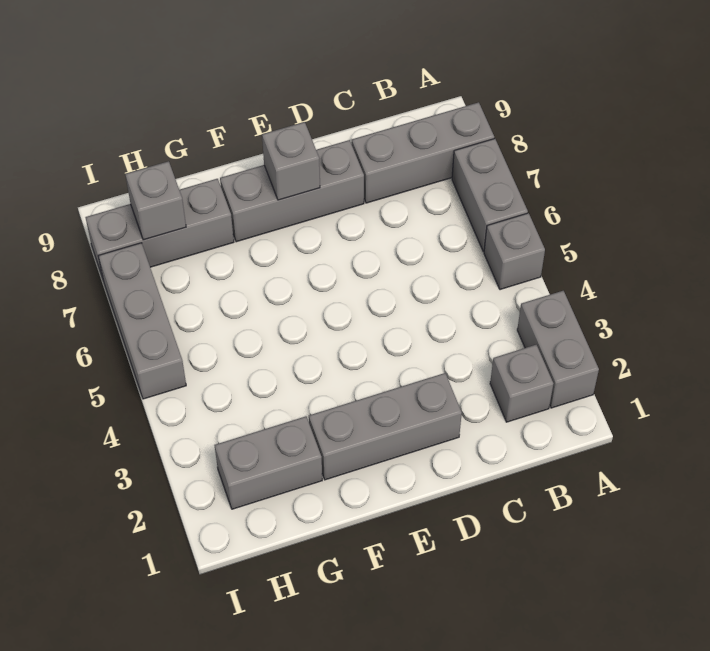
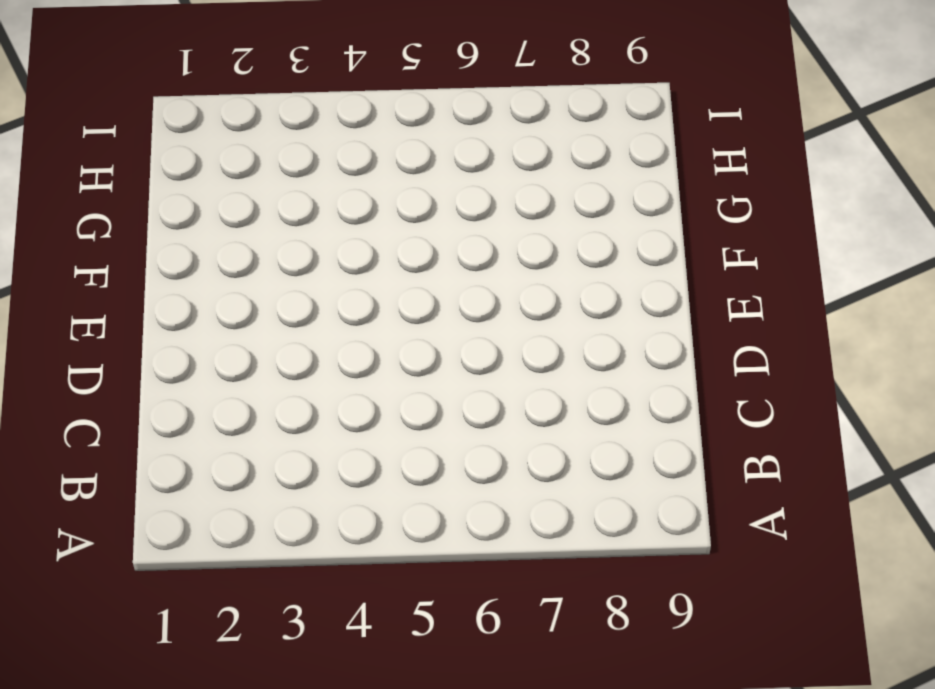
none -> grey brick A2:A3 level 1
none -> grey brick A5 level 1
none -> grey brick A6:A7 level 1

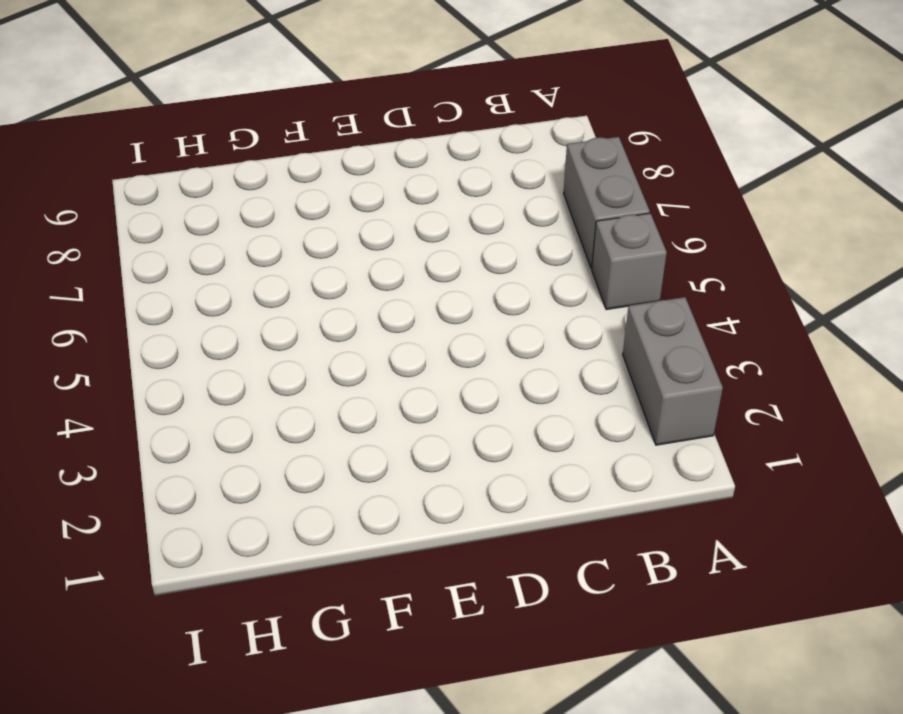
none -> grey brick A8:C8 level 1
none -> grey brick B2 level 1
none -> grey brick D2:F2 level 1

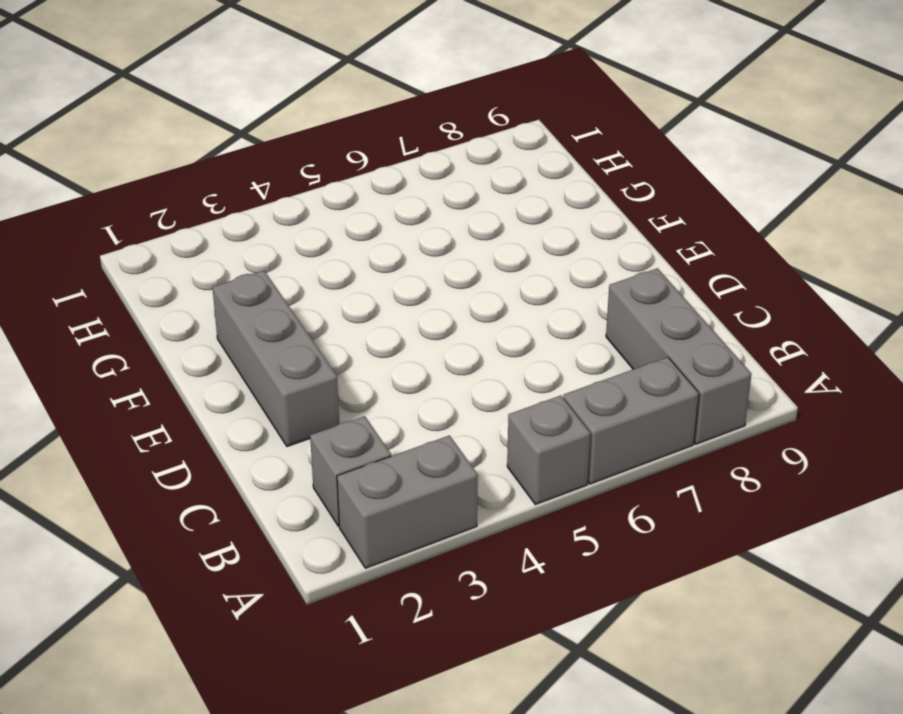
none -> grey brick D8:F8 level 1
none -> grey brick G2:H2 level 1
none -> grey brick G8:I8 level 1

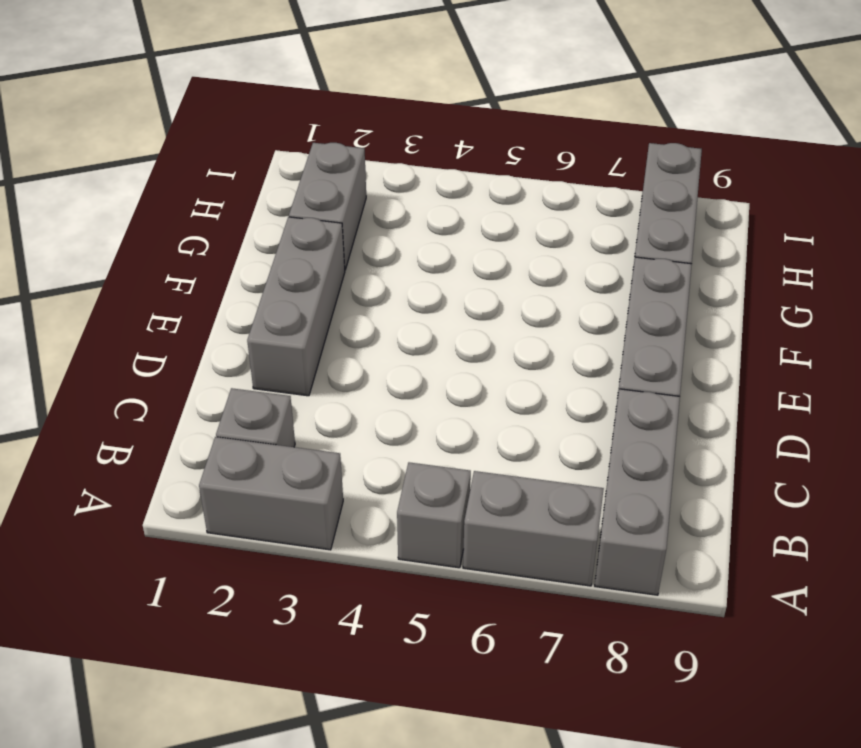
none -> grey brick I5:I7 level 1
none -> grey brick E8 level 2
none -> grey brick H8 level 2

